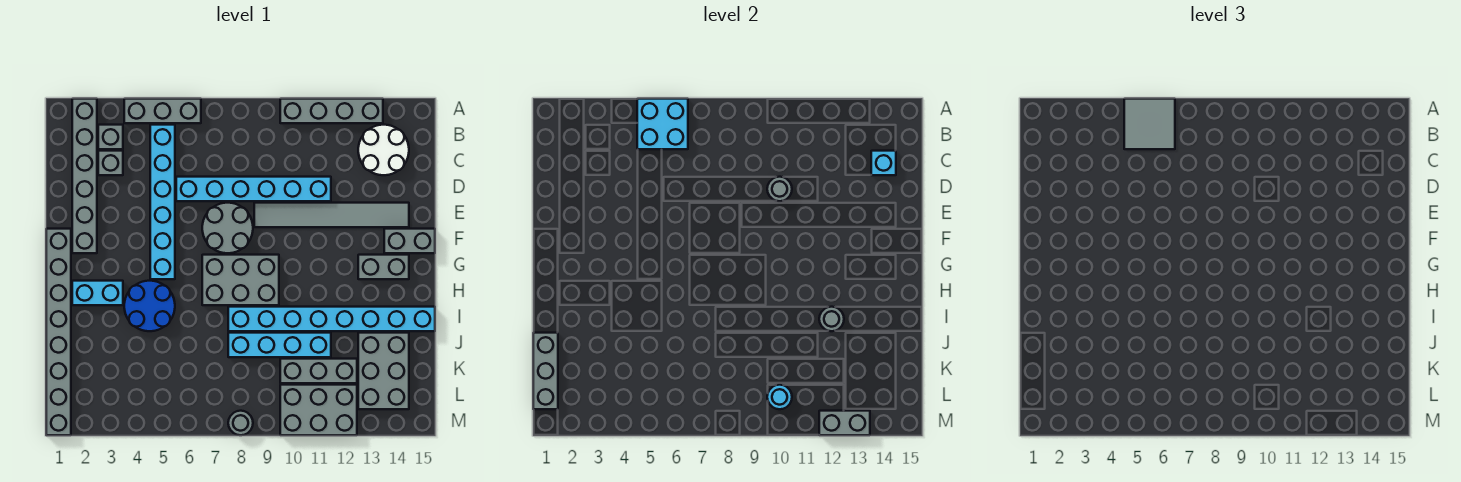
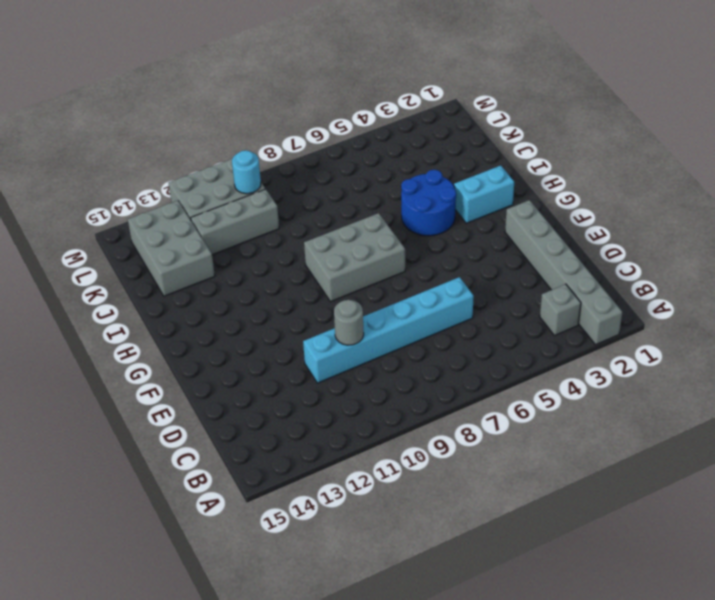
none -> grey brick A4:A6 level 1
none -> grey brick A10:A13 level 1
none -> cyan brick B5:G5 level 1
none -> white round brick B13:C14 level 1

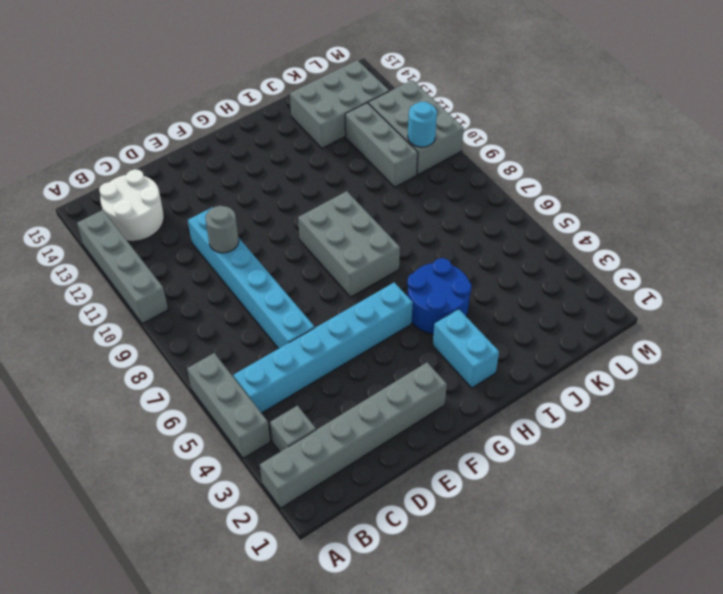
none -> grey brick C3 level 1
none -> grey round brick E7:F8 level 1
none -> grey tile E9:E14 level 1
none -> grey brick F1:M1 level 1

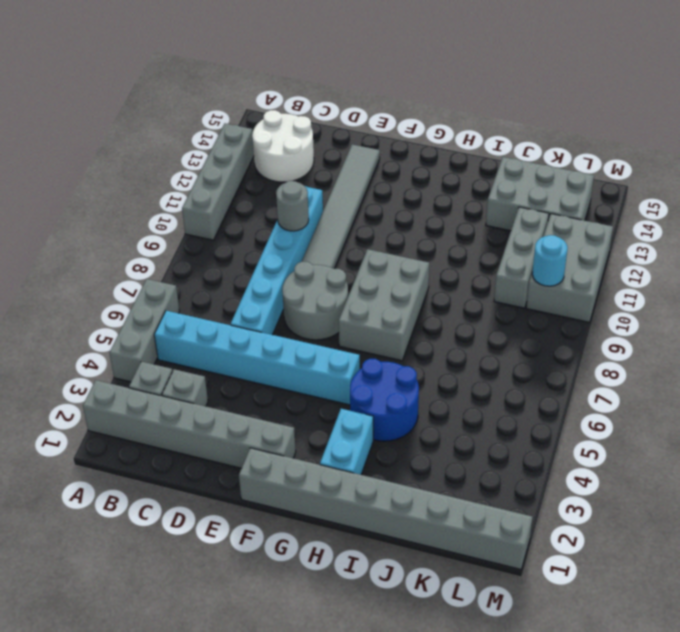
none -> grey brick F14:F15 level 1
none -> grey brick G13:G14 level 1
none -> cyan brick I8:I15 level 1
none -> cyan brick J8:J11 level 1

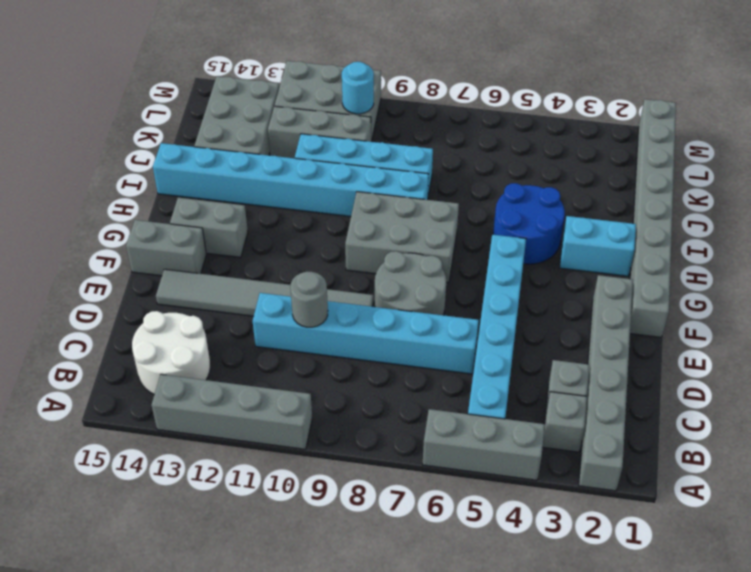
none -> grey round brick M8 level 1
none -> cyan brick A5:B6 level 2
none -> cyan brick C14 level 2
none -> grey round brick I12 level 2

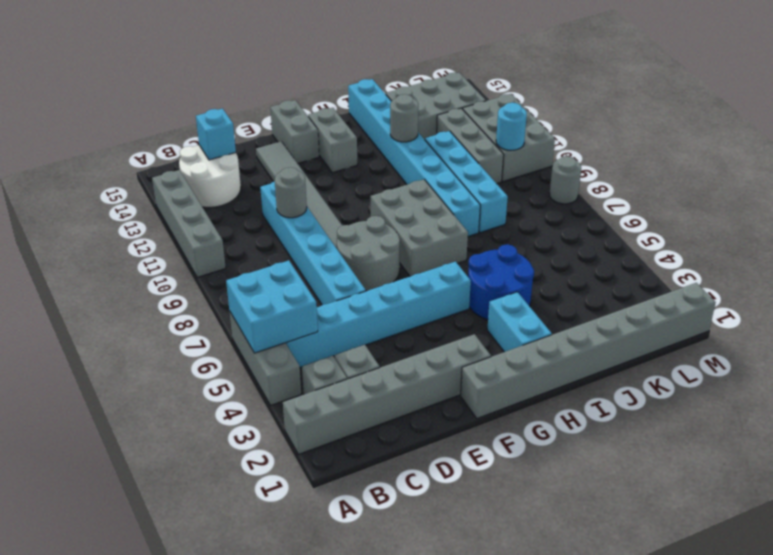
none -> grey brick J1:L1 level 2
none -> grey brick M12:M13 level 2
none -> grey tile A5:B6 level 3

